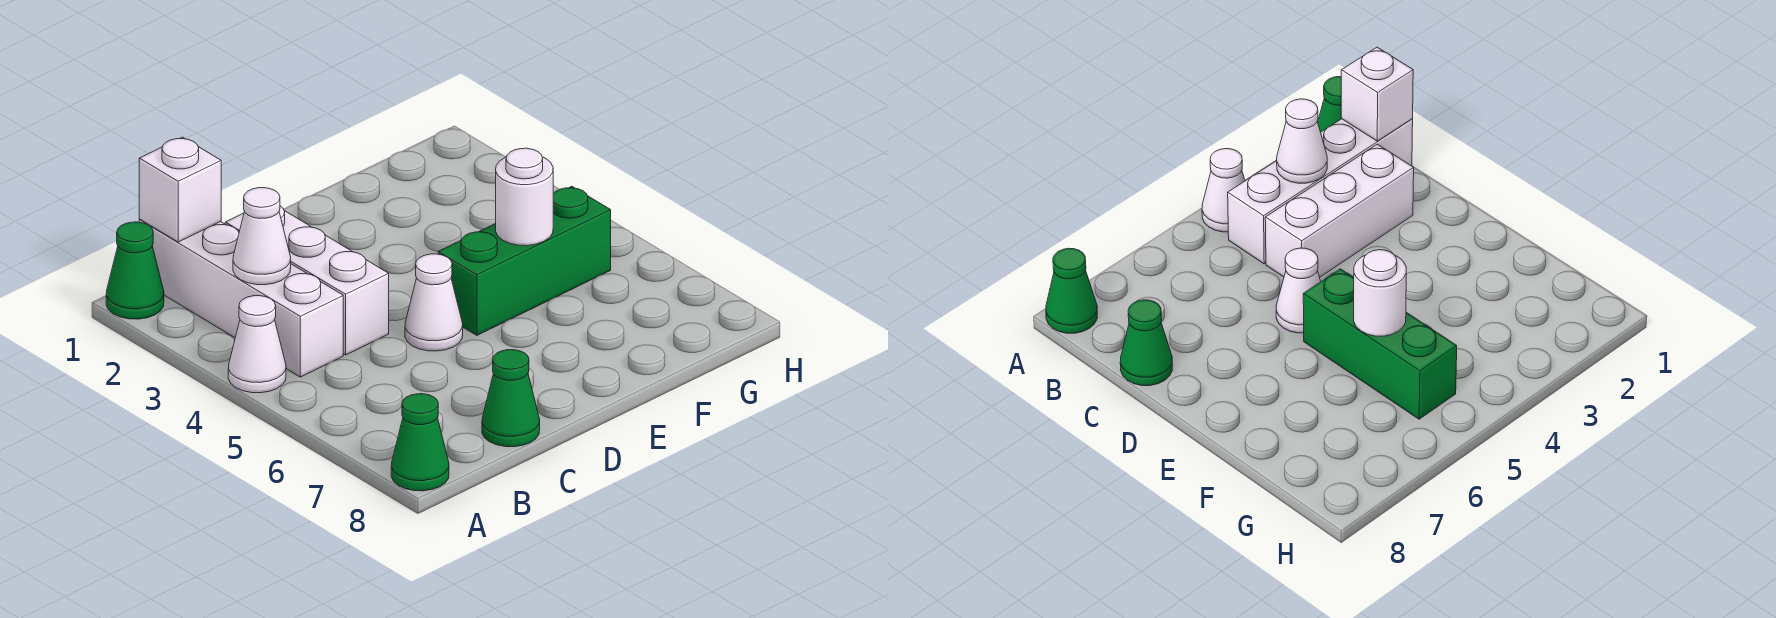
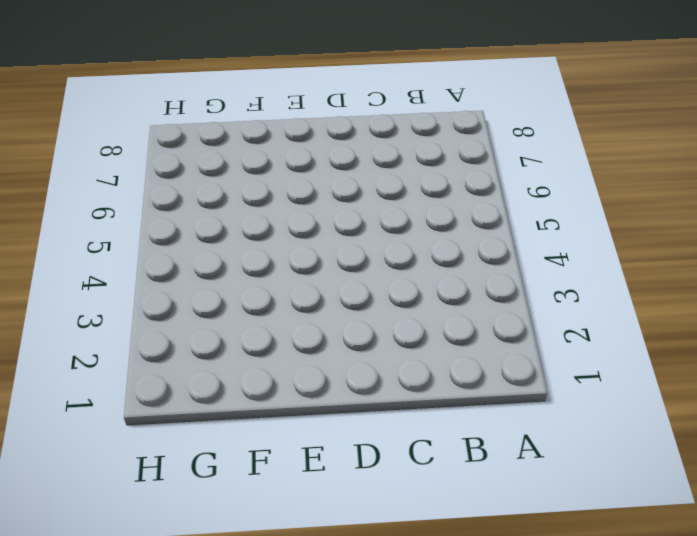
none -> green cone A1 level 1
none -> white cone A4 level 1

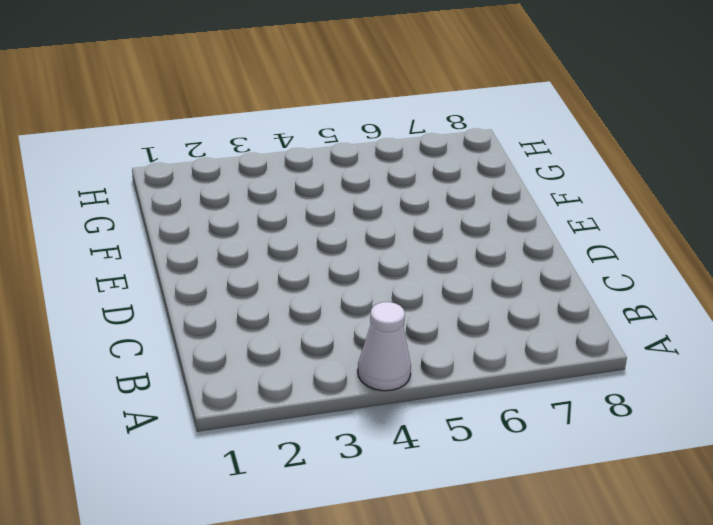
none -> green cone A1 level 1
none -> green cone A8 level 1

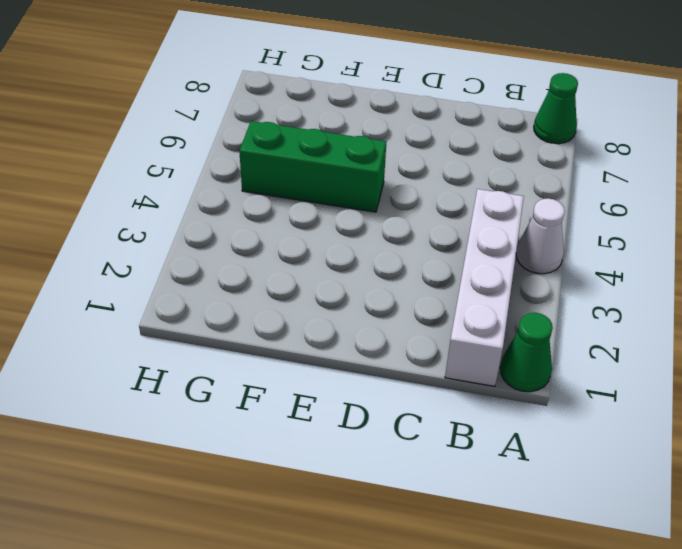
none -> white brick C2:C4 level 1
none -> green cone C8 level 1

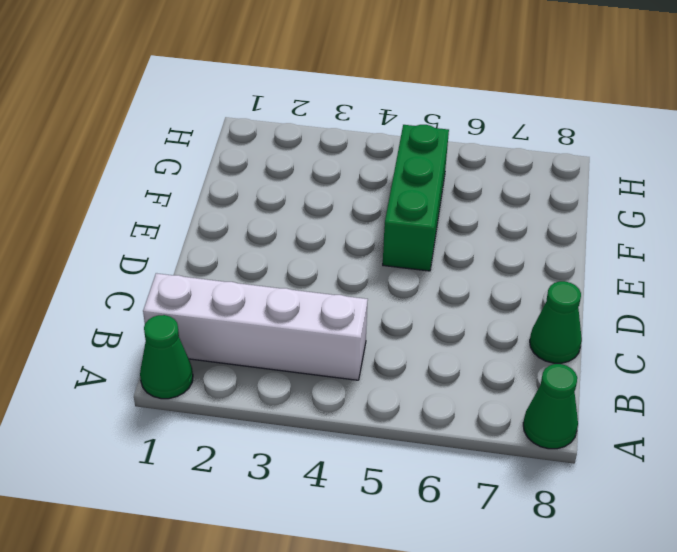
none -> white cone A4 level 1
none -> white brick C2:C4 level 1

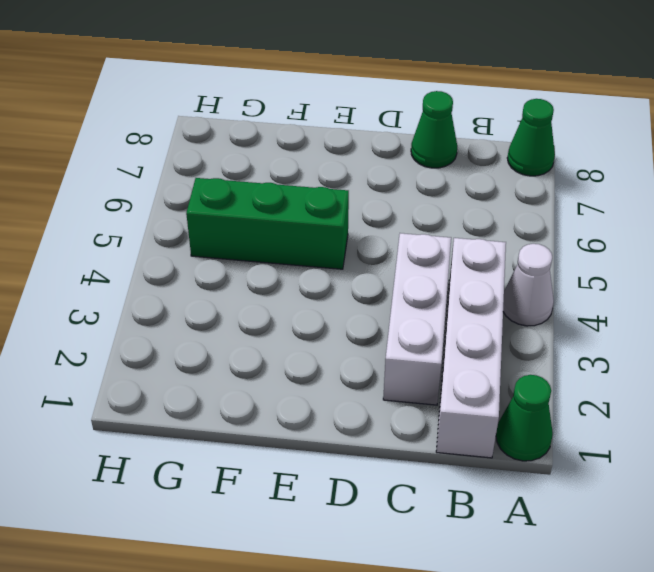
none -> white cone D5 level 1
none -> white brick B1 level 2

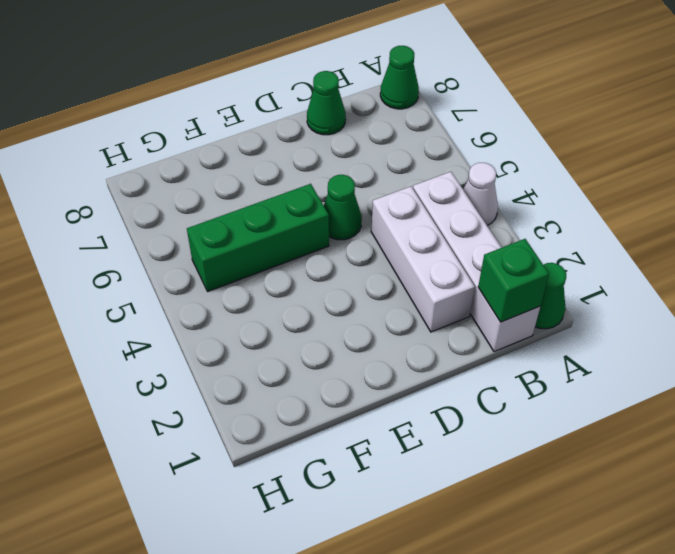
green brick B1 level 2 -> white brick B1 level 2
green cone D5 level 1 -> white cone D5 level 1
none -> white cone B3 level 2
none -> white round brick F5 level 2

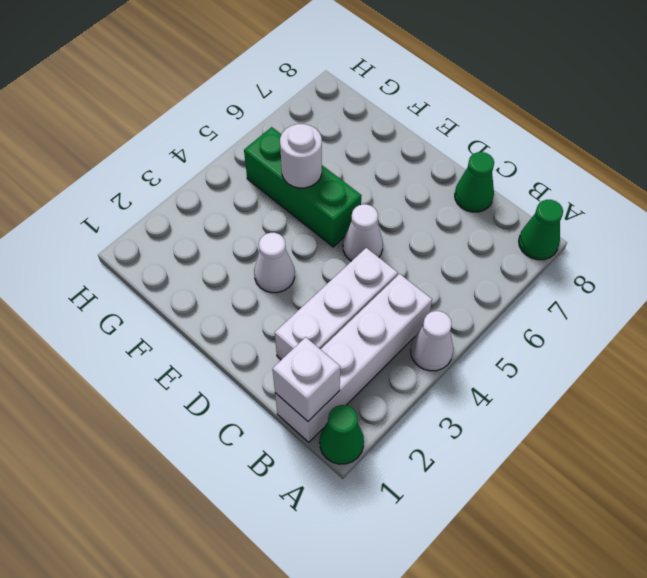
white cone E3 level 1 -> white cone B3 level 2

